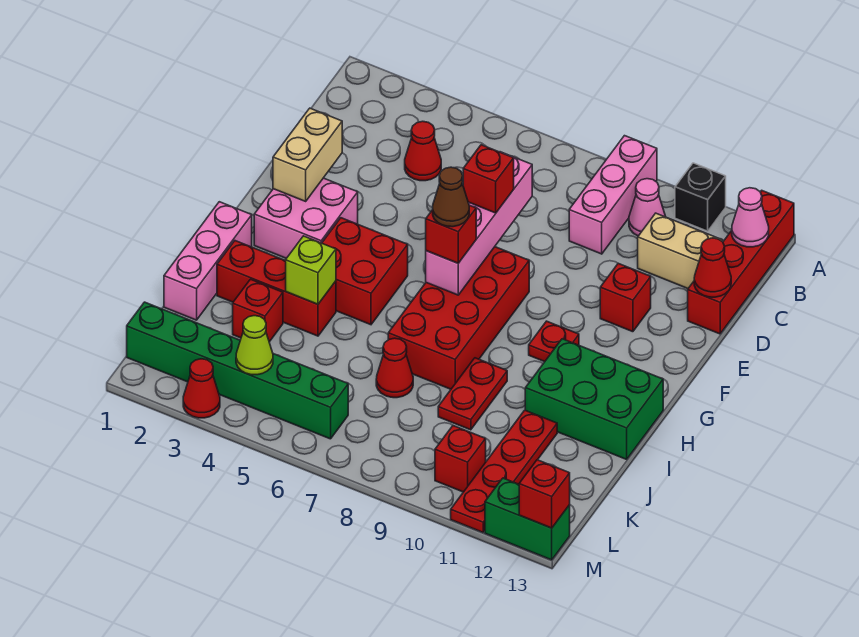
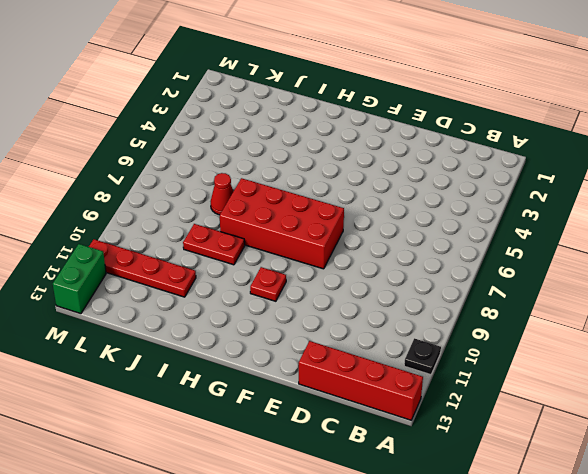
black plate A11 level 1 -> black brick A11 level 1
none -> pink brick A9:C9 level 1
none -> pink cone B10 level 1
none -> red cone C4 level 1
none -> tan brick C11:C12 level 1

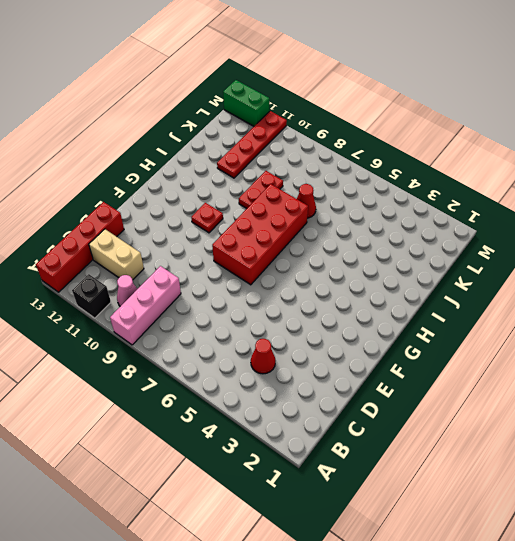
none -> red brick E11 level 1
none -> pink brick F2:G3 level 1
none -> red brick G4:H5 level 1
none -> pink brick H1:J1 level 1

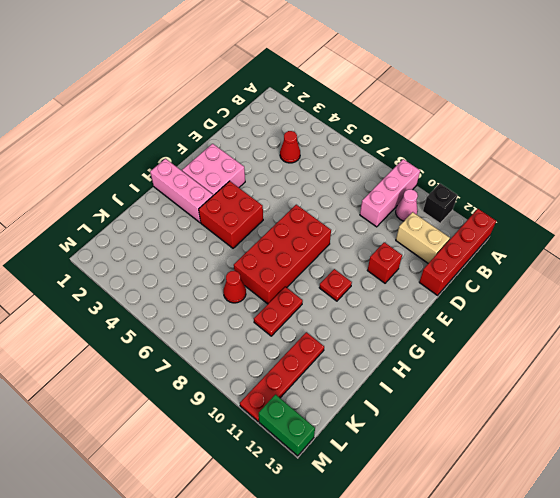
pink brick H1:H3 level 1 -> pink brick H1:J1 level 1
none -> green brick H11:I13 level 1
none -> red brick I2:I4 level 1
none -> red brick J3 level 1
none -> green brick L1:L6 level 1

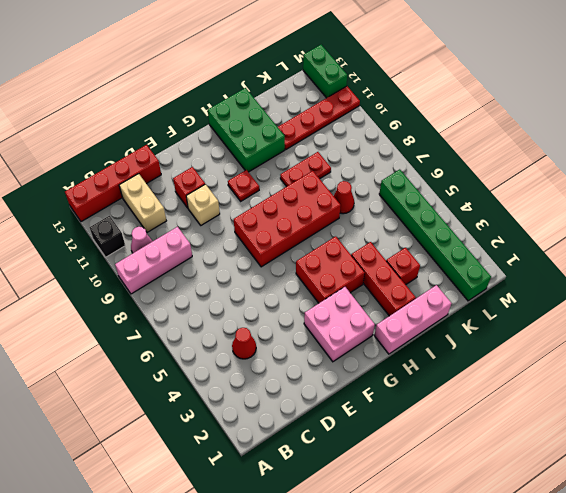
tan brick E10 level 1 -> none
none -> red brick L10 level 1
none -> red cone M3 level 1
none -> pink cone B13 level 2
none -> pink brick D7:G7 level 2

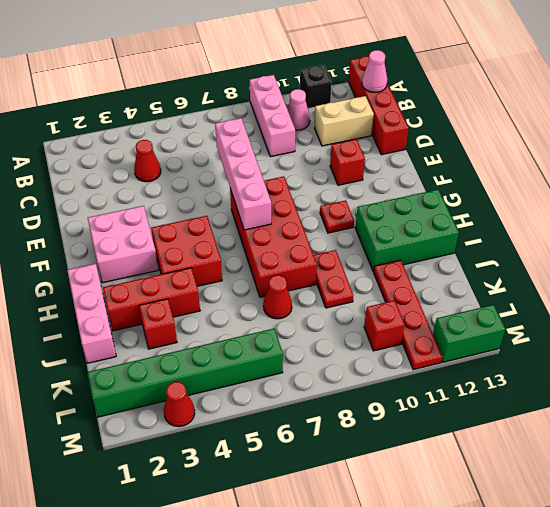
none -> red cone D13 level 2
none -> tan brick E2:F2 level 2
none -> lime brick I4 level 2
none -> lime cone L4 level 2

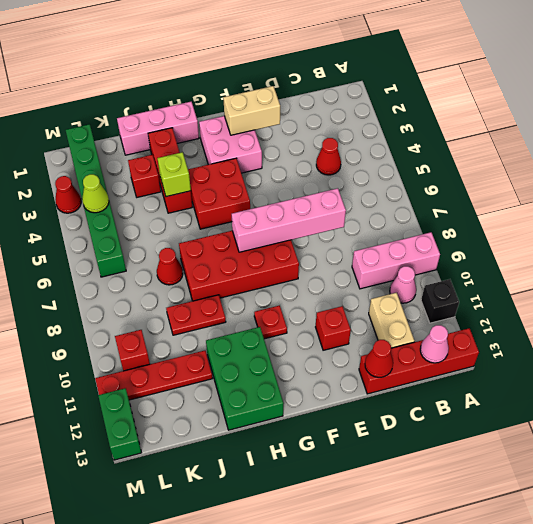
none -> red brick M13 level 2
none -> red brick E7 level 3
none -> red brick G7 level 3
none -> brown cone G7 level 4

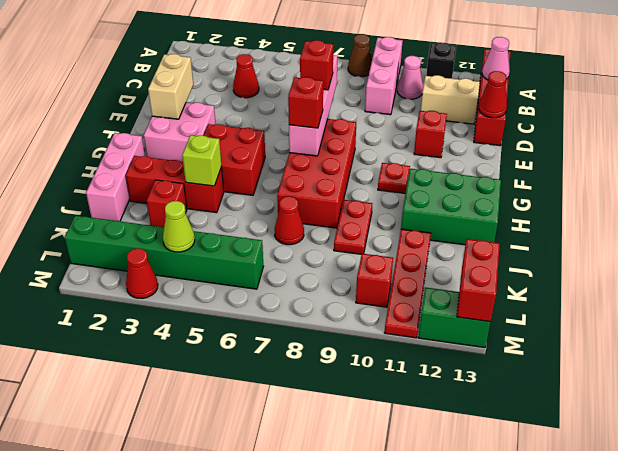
brown cone A8 level 1 -> brown cone G7 level 4
red brick L13:M13 level 2 -> red brick M13 level 2

